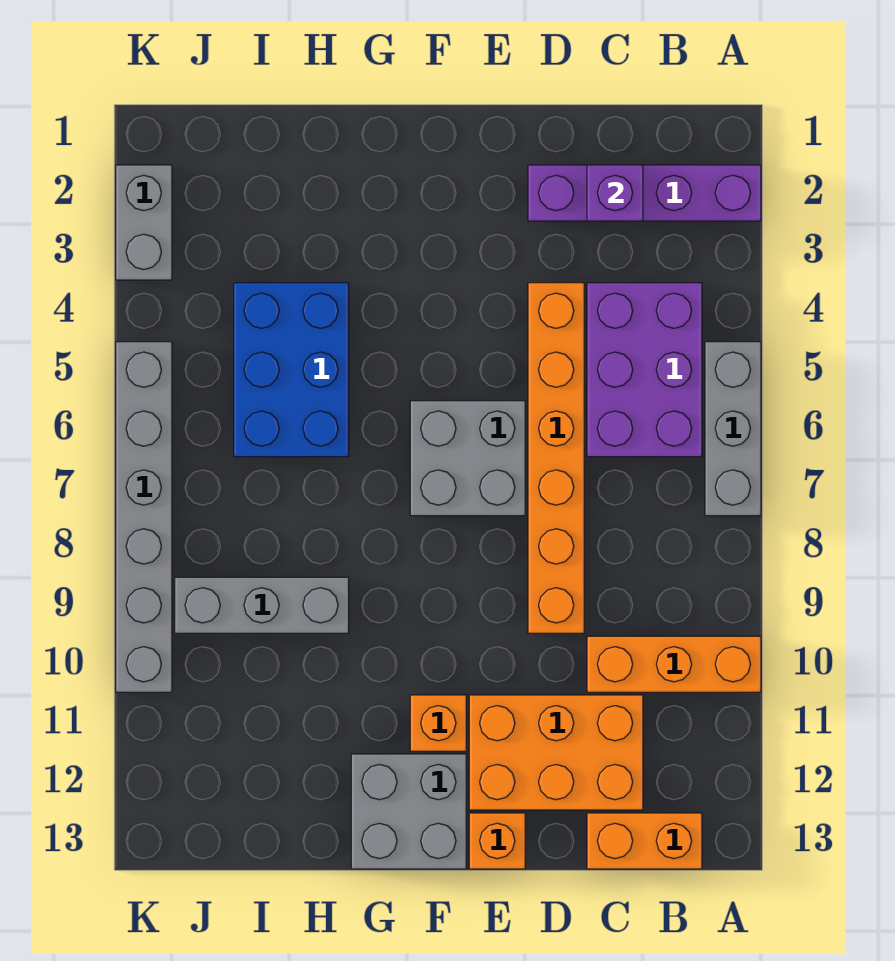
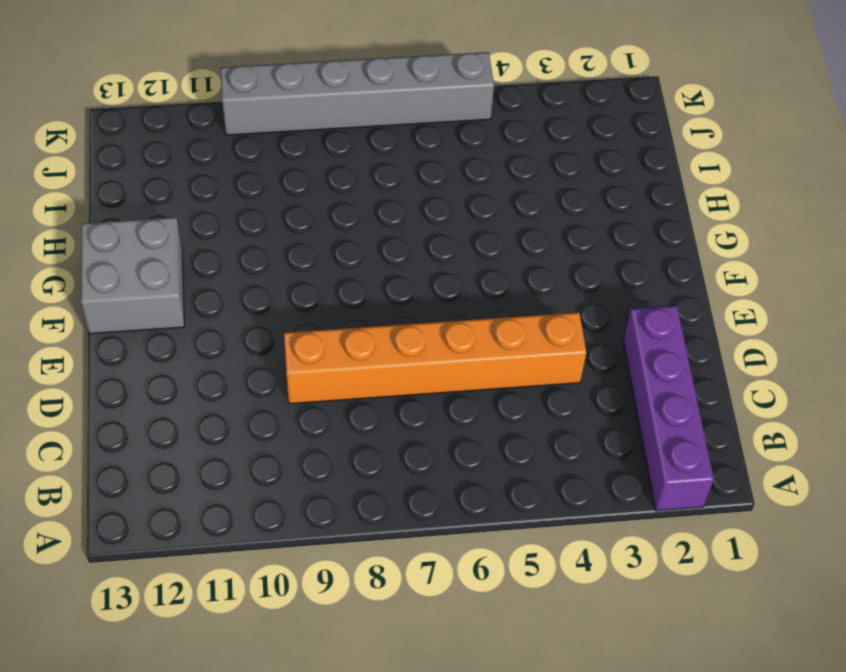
none -> grey brick A5:A7 level 1
none -> orange brick A10:C10 level 1
none -> purple brick B4:C6 level 1

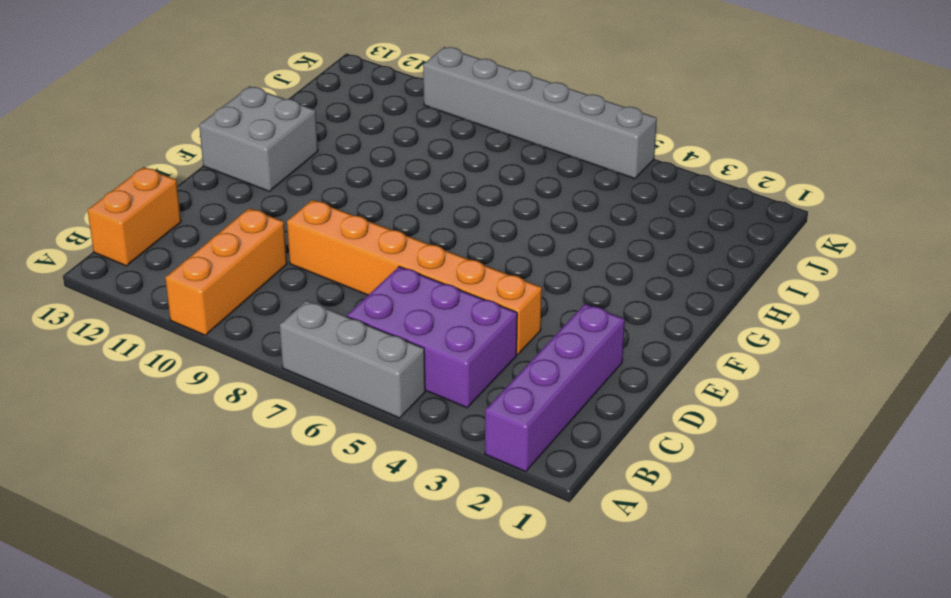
none -> orange brick C11:E12 level 1
none -> grey brick E6:F7 level 1
none -> orange brick E13 level 1

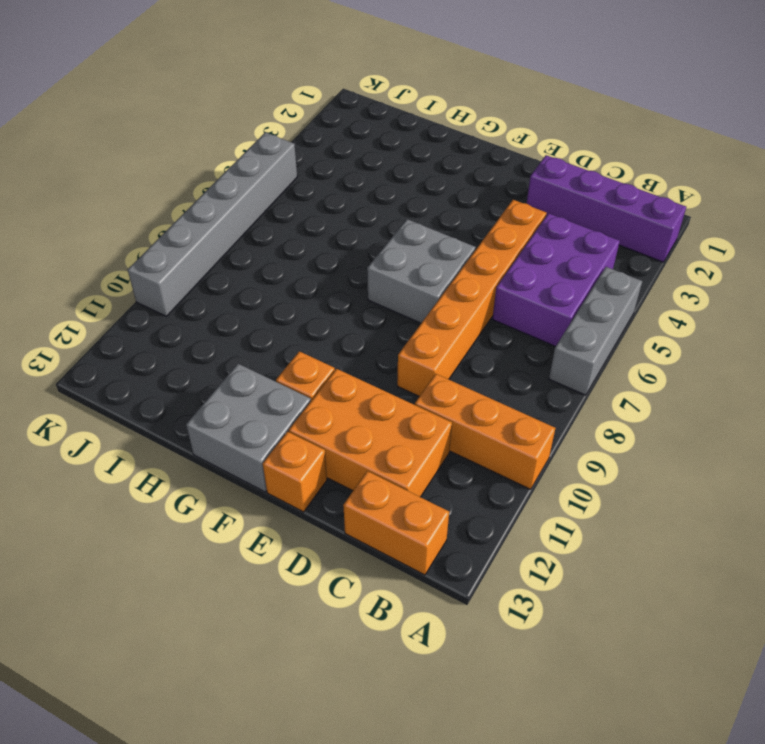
none -> blue brick H4:I6 level 1
none -> grey brick H9:J9 level 1
none -> grey brick K2:K3 level 1

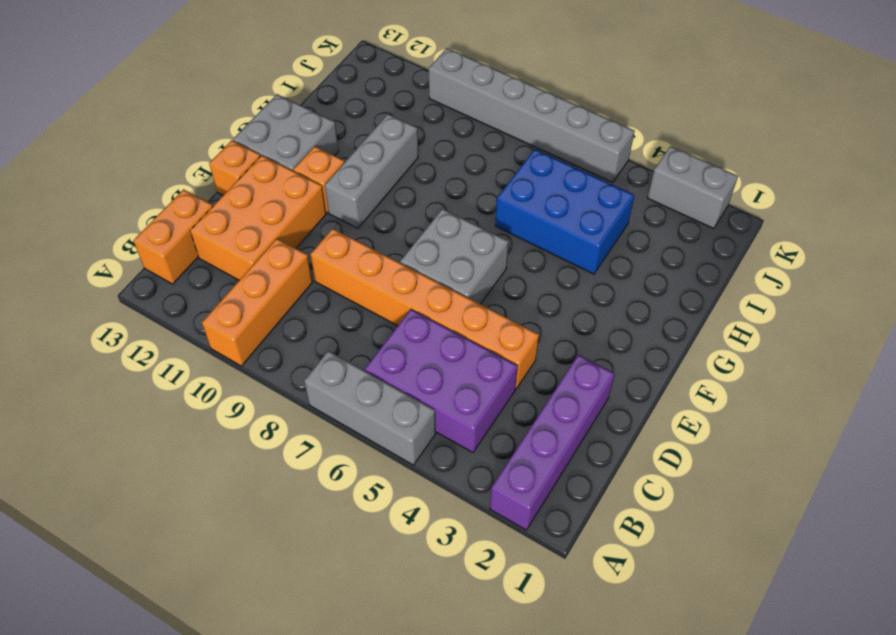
grey brick F10:H10 level 1 -> grey brick H9:J9 level 1
none -> purple brick C2 level 2

